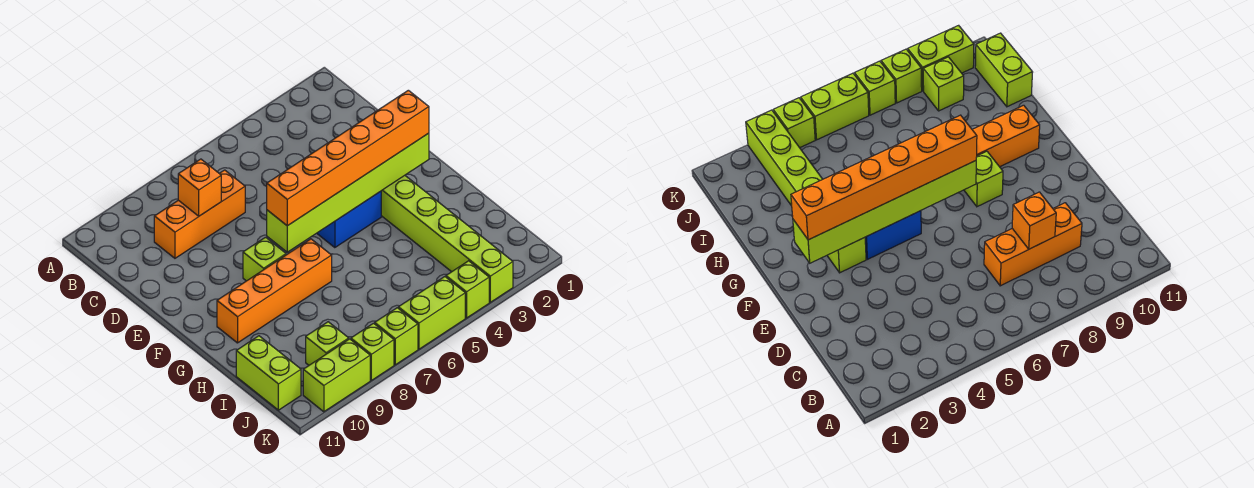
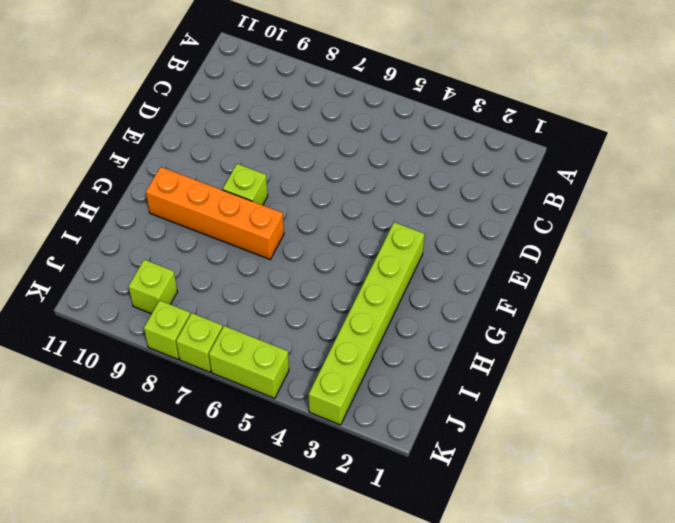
none -> orange brick C7:C9 level 1
none -> blue brick F4:F5 level 1
none -> lime brick I11:J11 level 1

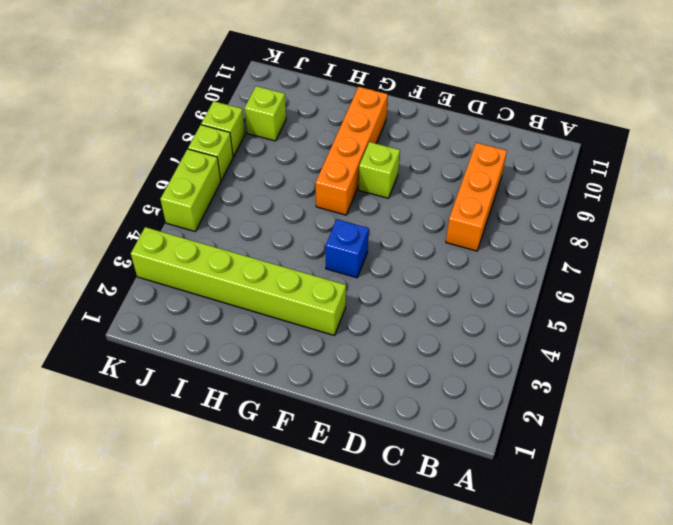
blue brick F5 level 1 -> blue brick F4:F5 level 1
none -> lime brick I11:J11 level 1
none -> lime brick K4 level 1
none -> lime brick K9:K10 level 1

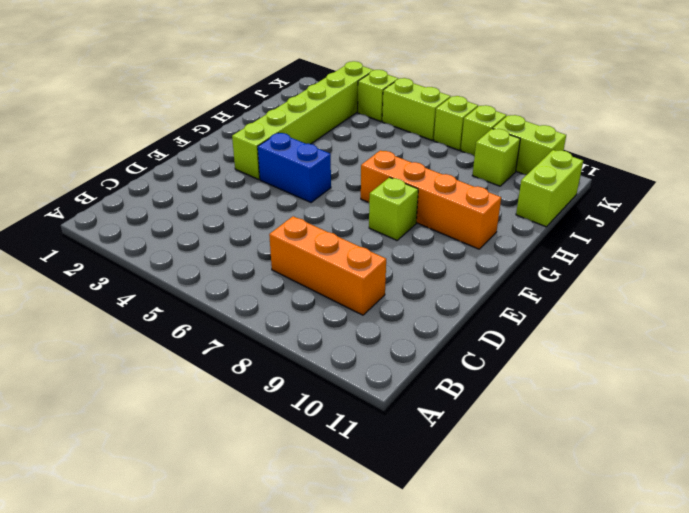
none -> orange brick C8 level 2
none -> lime brick F2:F7 level 2
none -> orange brick F2:F7 level 3

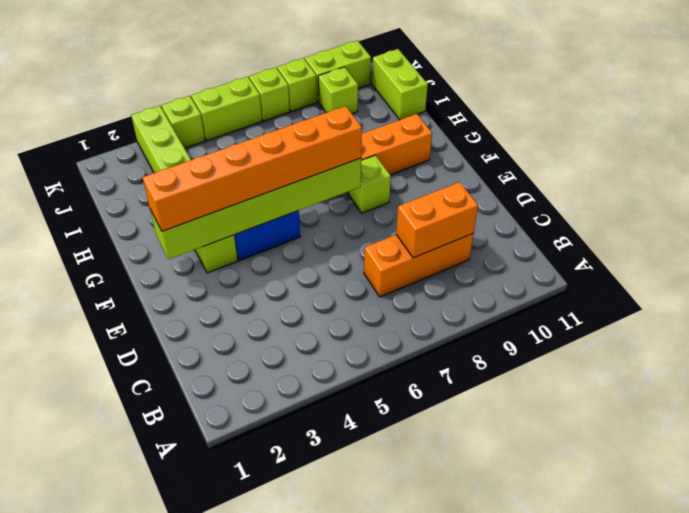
orange brick C8:C9 level 2 -> orange brick C8 level 2

